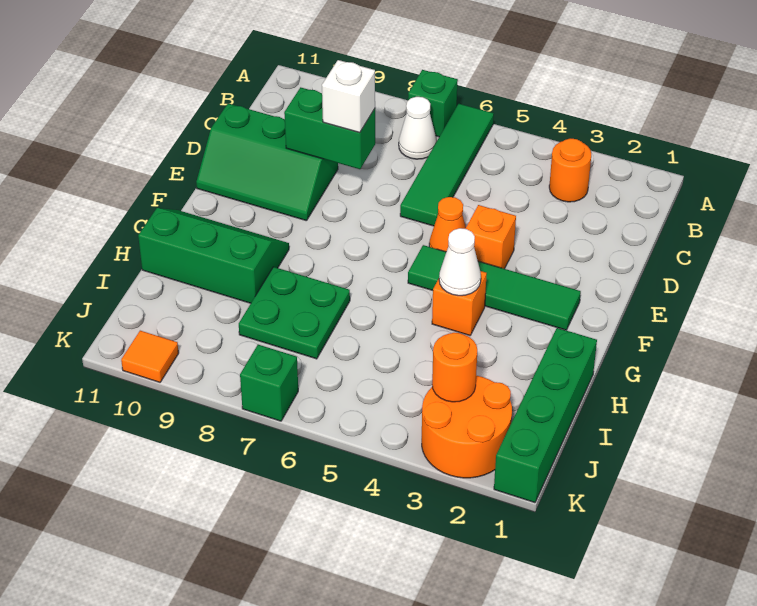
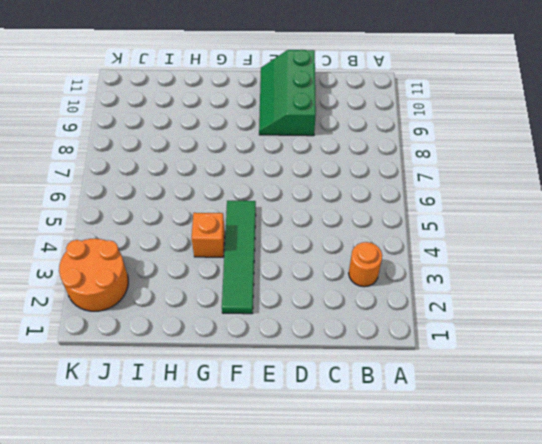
none -> green tile A6:D6 level 1
none -> green brick A7 level 1
none -> white cone B7 level 1

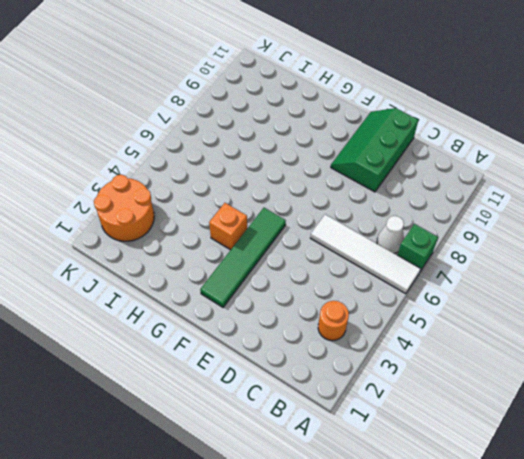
white tile A6:D6 level 1 -> green tile A6:D6 level 1
none -> orange brick E4 level 1
none -> orange cone E5 level 1
none -> green slope G9:H11 level 1 top H

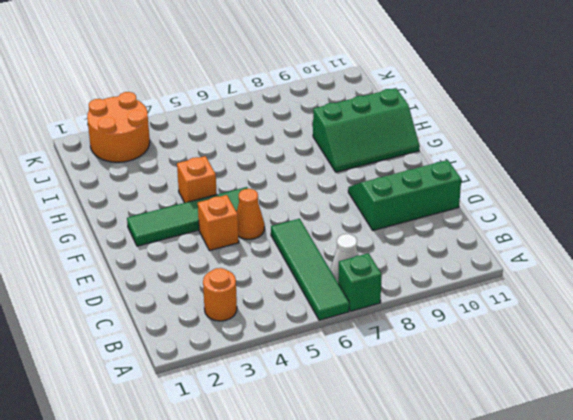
none -> green brick H1:K1 level 1
none -> green plate H7:I8 level 1
none -> green brick K7 level 1

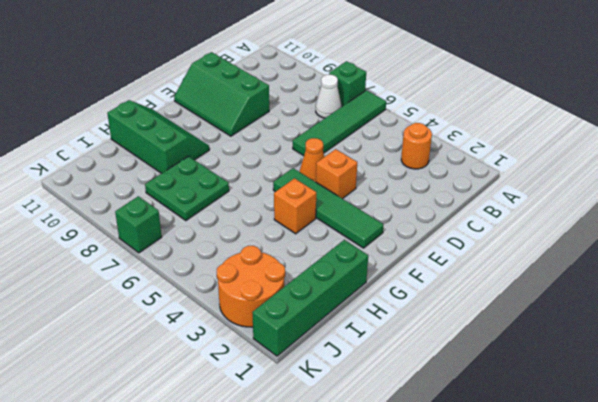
none -> orange tile K10 level 1
none -> green brick D8:D9 level 2
none -> white cone G4 level 2

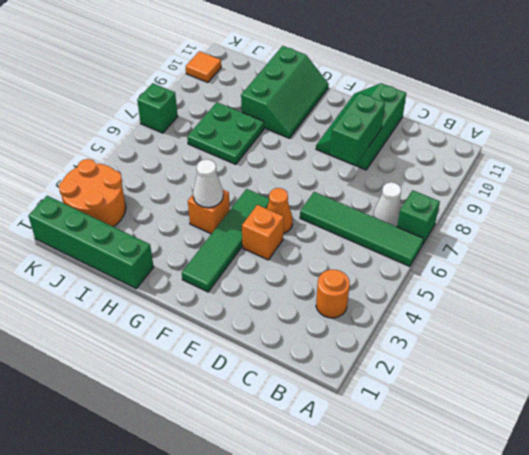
none -> orange round brick J3 level 2
none -> white brick D8 level 3

